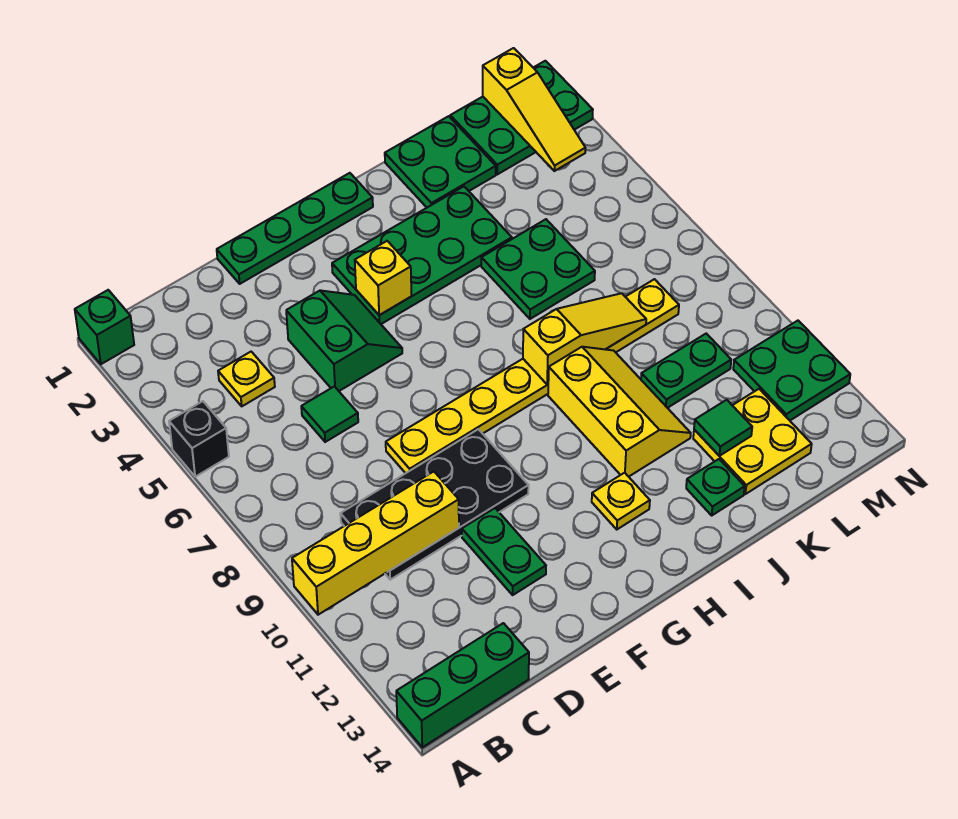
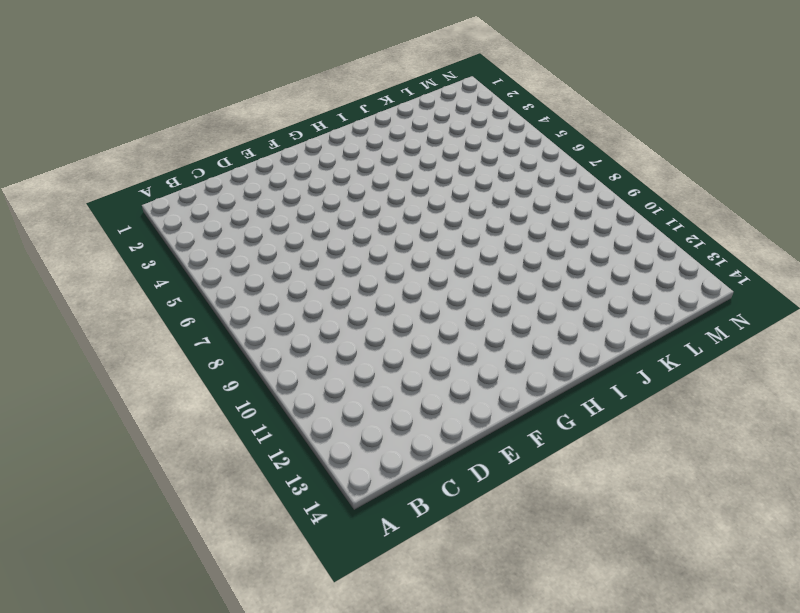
none -> green brick A1 level 1
none -> black brick A5 level 1
none -> green brick A14:C14 level 1

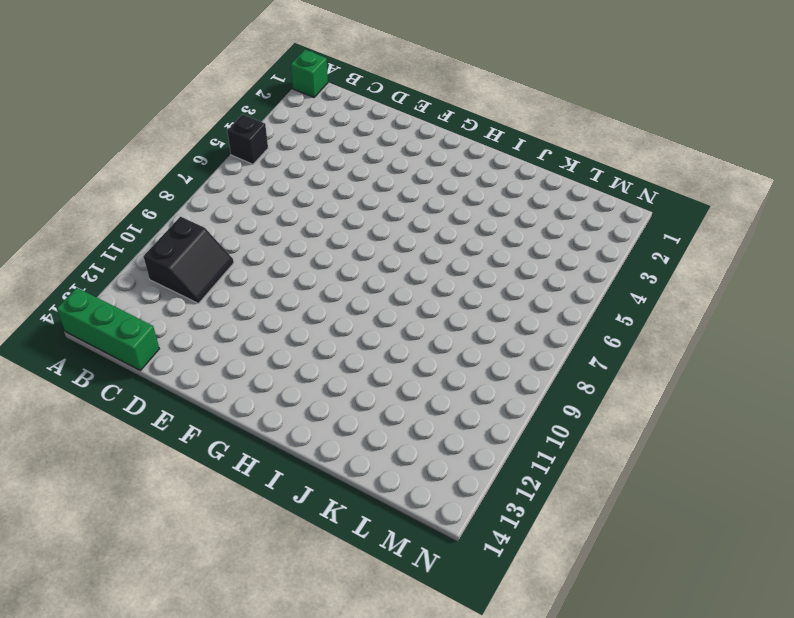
black slope B10:C11 level 1 top B -> black plate C9:F10 level 1
none -> yellow plate C4 level 1
none -> green tile D6 level 1
none -> green plate E1:H1 level 1

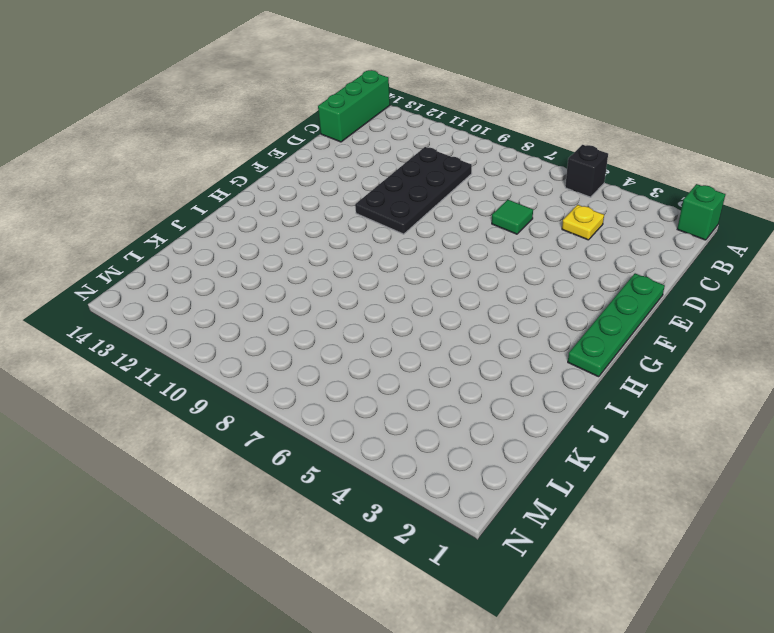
none -> green slope E4:F5 level 1 top E
none -> yellow plate E8:L8 level 1
none -> green plate E11:E12 level 1

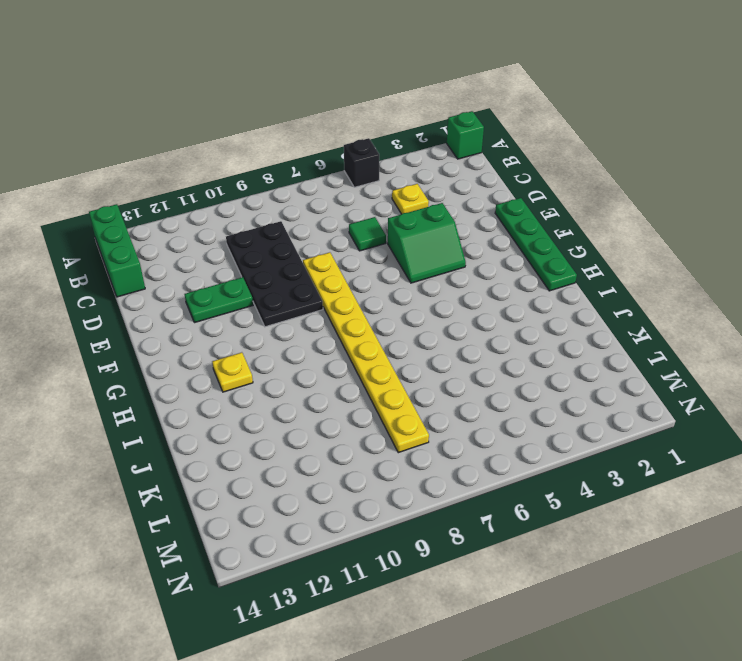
none -> green plate G3:J4 level 1
none -> yellow slope I9:J11 level 1 top I
none -> green plate J1:K2 level 1

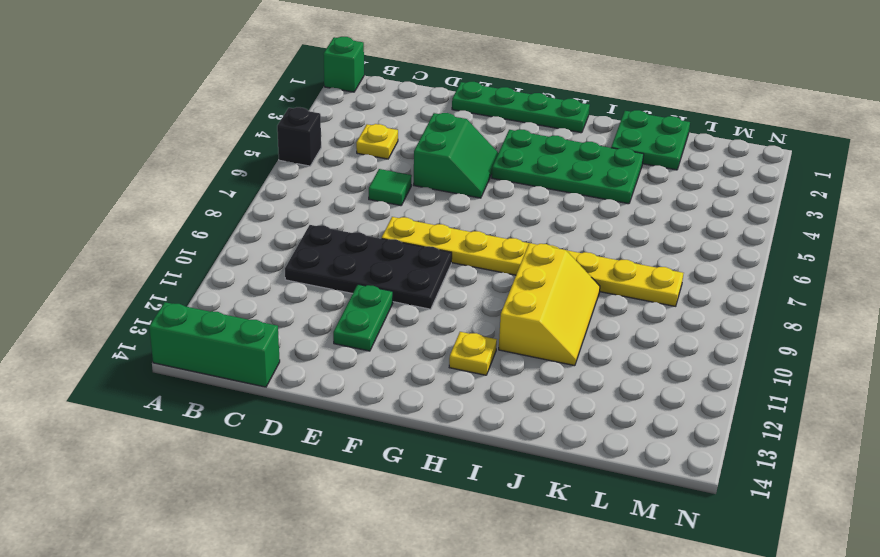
none -> green plate J5:K6 level 1
none -> green plate J13 level 1
none -> green plate K10:L10 level 1

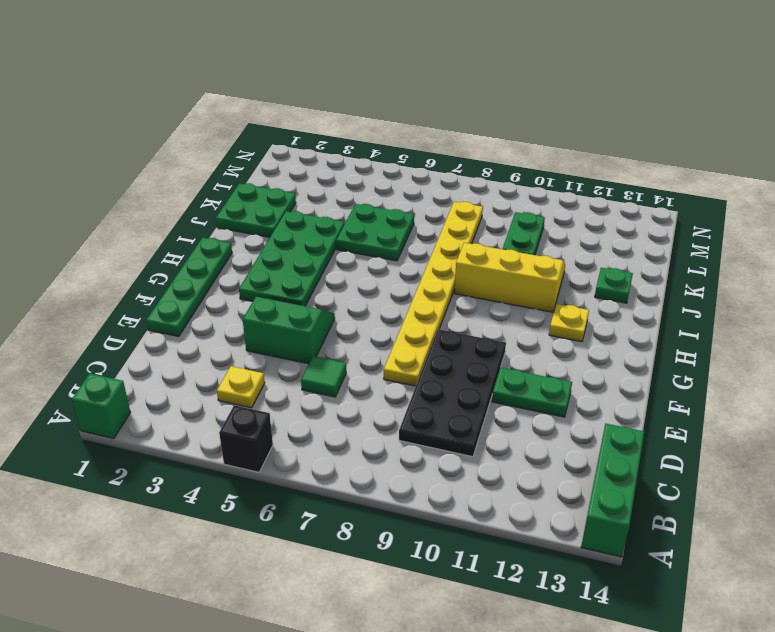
none -> yellow plate K12:L13 level 1
none -> green plate L1:N2 level 1
none -> green plate M11:N12 level 1

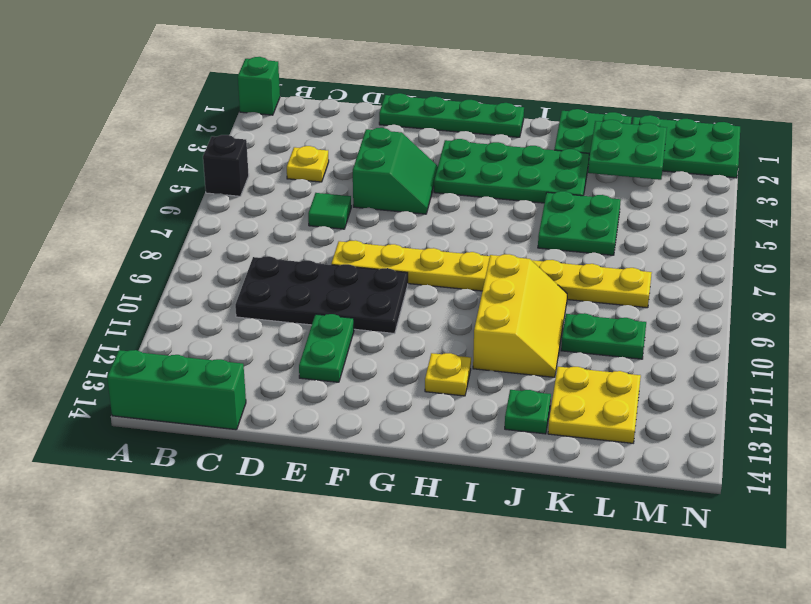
green plate K2:L3 level 2 -> green plate M11:N12 level 1
none -> yellow brick A10:D10 level 2
none -> yellow brick G4 level 2
none -> yellow slope I8:K8 level 2 top I

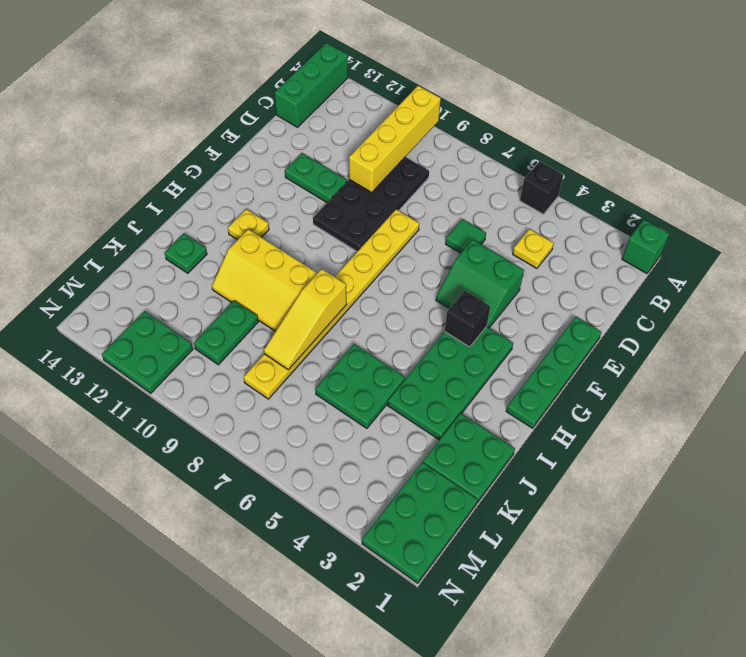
black brick G4 level 2 -> yellow brick G4 level 2
none -> yellow plate K12:L13 level 1
none -> green tile K12 level 2
none -> yellow slope M1:M3 level 2 top 1

